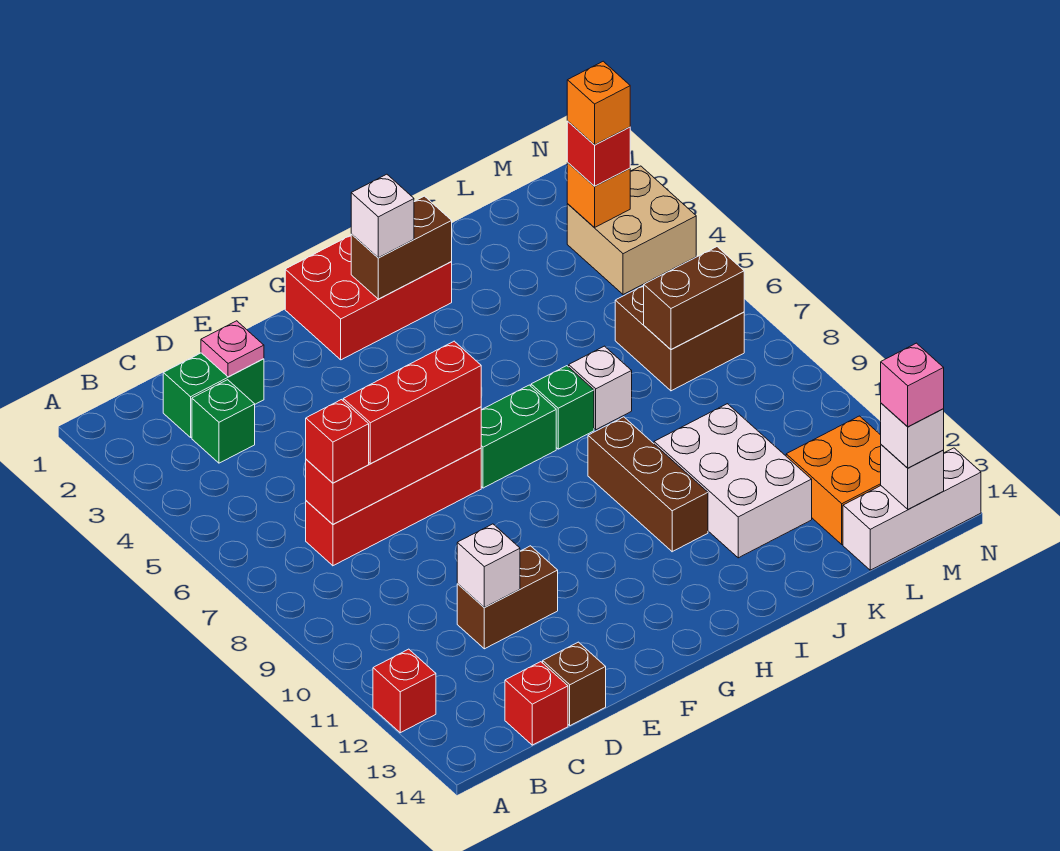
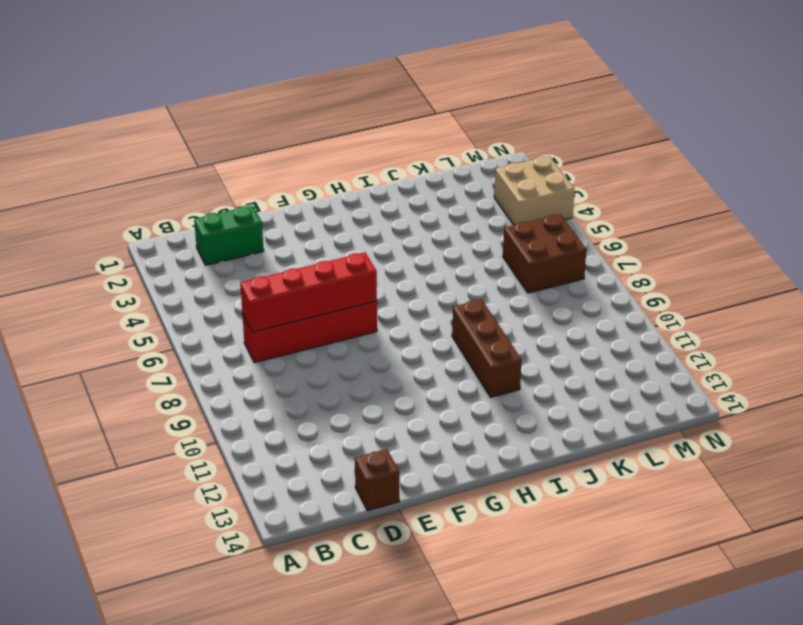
none -> red brick A12 level 1
none -> green brick C3 level 1
none -> red brick C14 level 1
none -> brown brick D11:E11 level 1

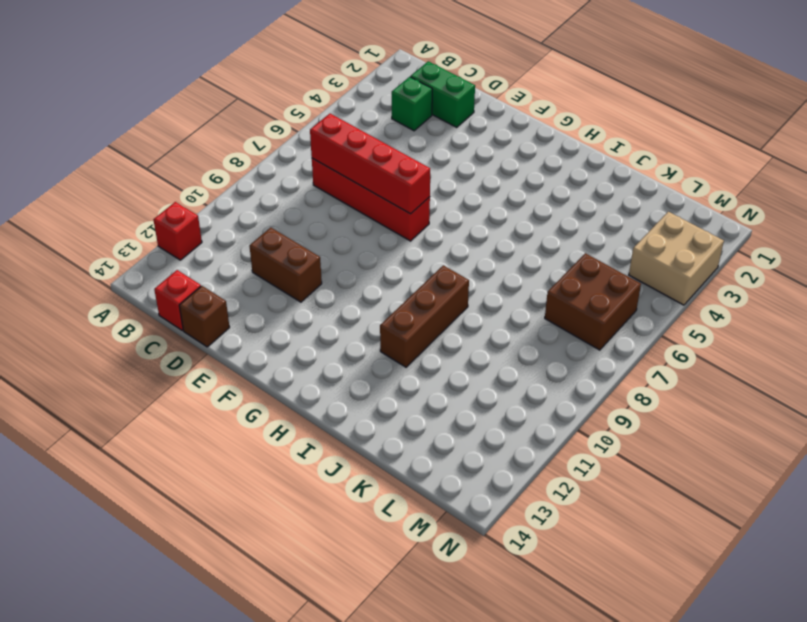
none -> red brick G1:I2 level 1
none -> green brick G7:H7 level 1
none -> green brick I7 level 1
none -> white brick J7 level 1

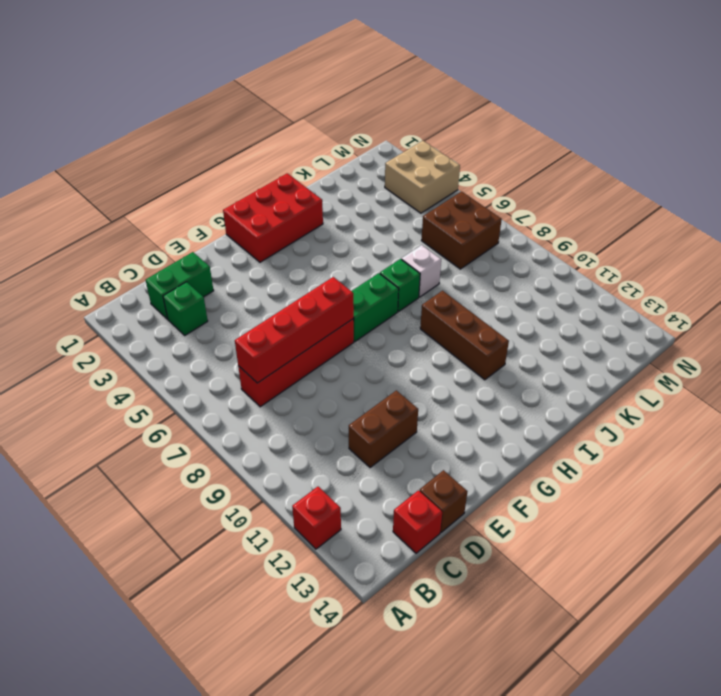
none -> white brick J10:K12 level 1
none -> orange brick L12:M13 level 1
none -> white brick L14:N14 level 1
none -> pink plate D2 level 2

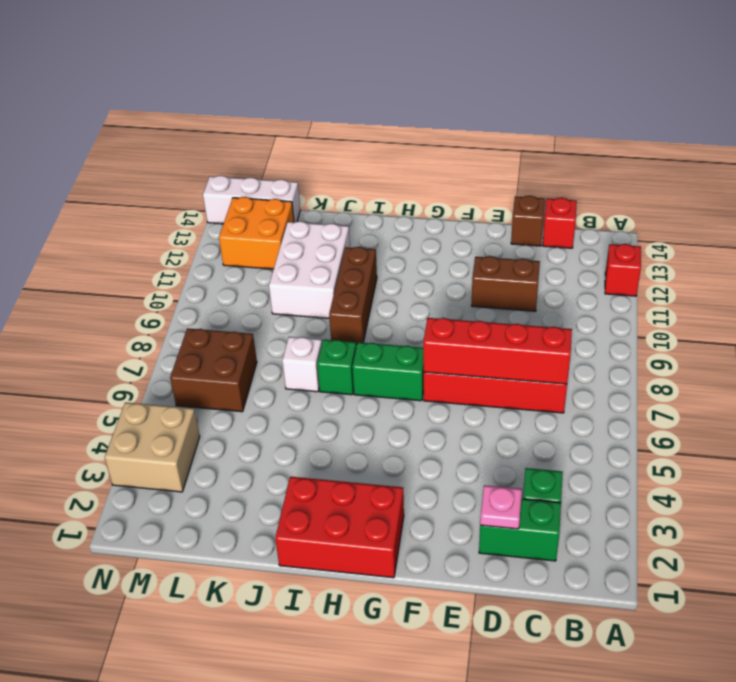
none -> white brick D11 level 2
none -> brown brick H2:I2 level 2
none -> brown brick L7:M7 level 2
none -> orange brick M3 level 2

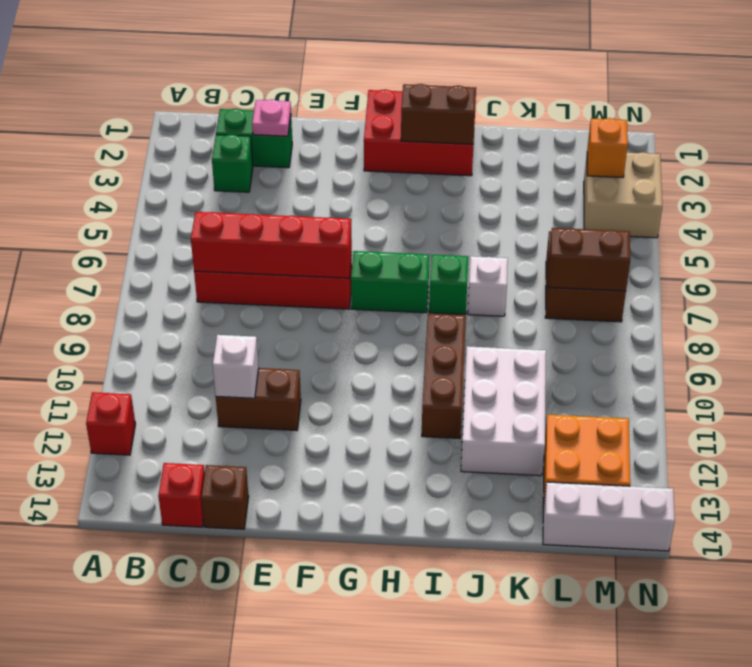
none -> white brick M14 level 2
none -> red brick C7 level 3
none -> red brick D7:F7 level 3
none -> white brick H2 level 3

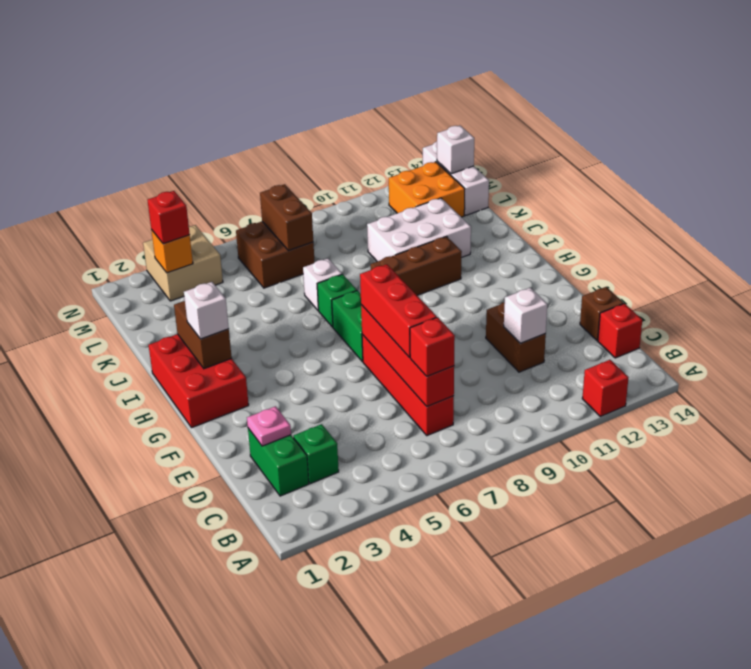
none -> white brick M14 level 3
none -> orange brick M3 level 4
none -> pink brick M14 level 4

